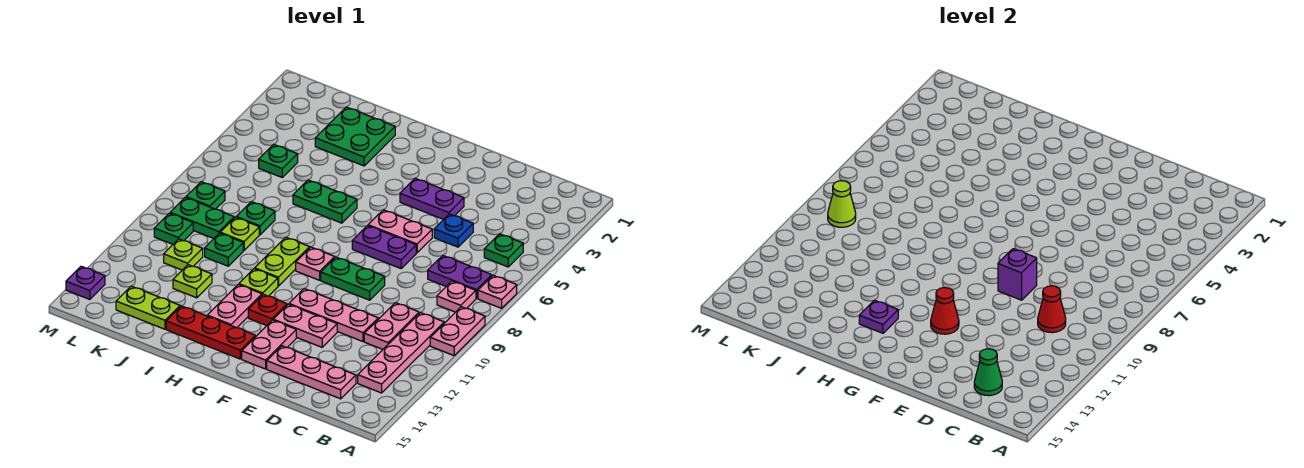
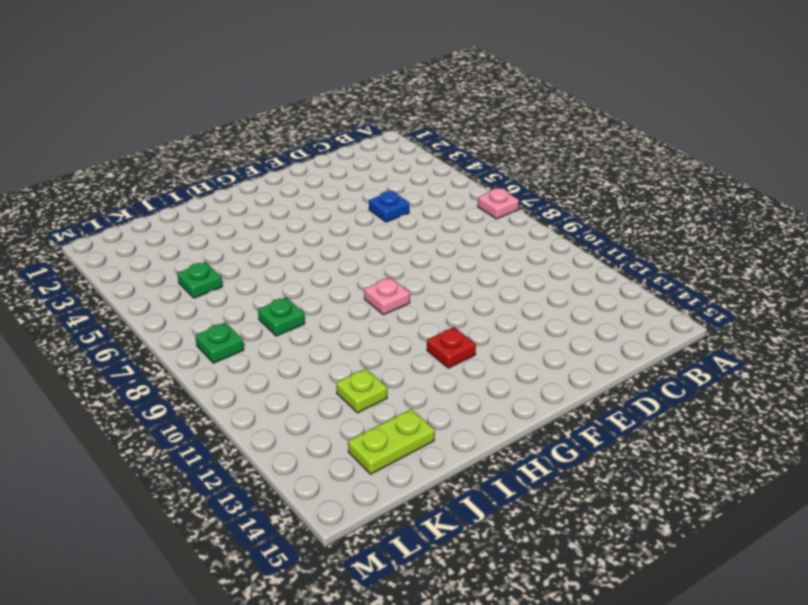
none -> pink plate A9:A10 level 1
none -> green plate B5 level 1
none -> purple plate B7:C7 level 1
none -> pink plate B8 level 1

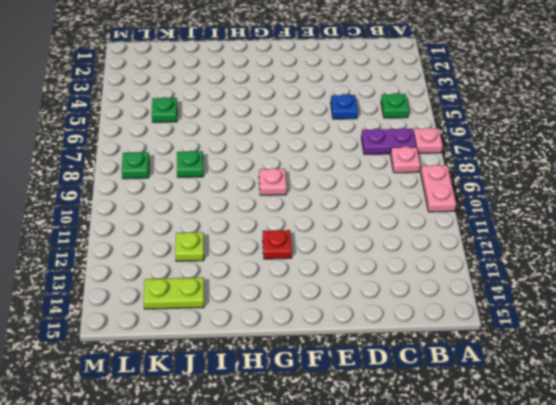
none -> pink plate B10:B13 level 1
none -> pink plate C10:C11 level 1
none -> pink plate C14:E14 level 1
none -> pink plate D11:F11 level 1

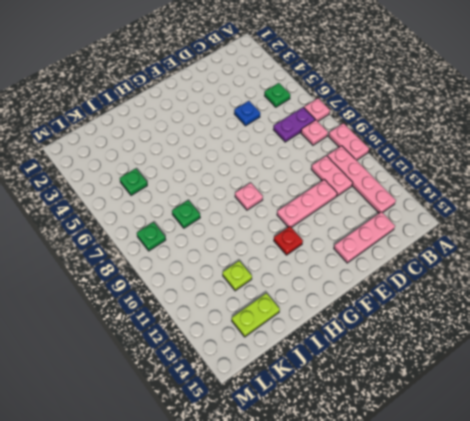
none -> purple plate E4:F4 level 1
none -> pink plate E6:F6 level 1
none -> purple plate E7:F7 level 1
none -> green plate E9:F9 level 1

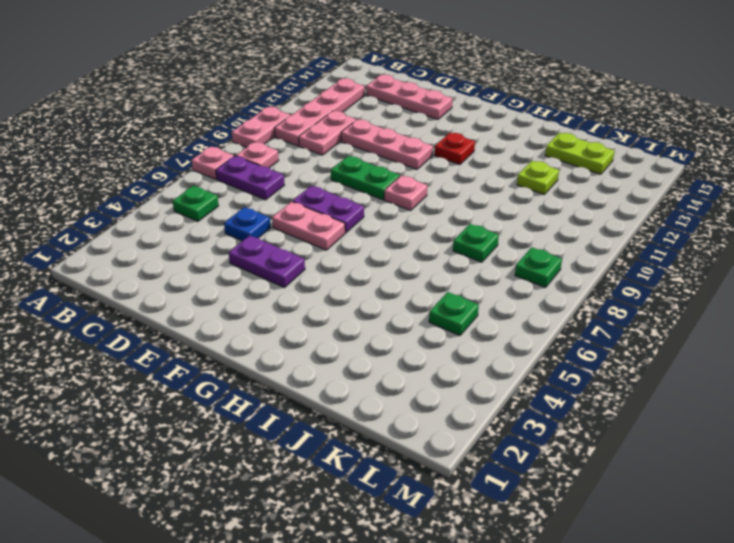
none -> pink plate E12:F12 level 1
none -> pink plate F13:F14 level 1
none -> red plate G14:I14 level 1
none -> green plate H6:I6 level 1

